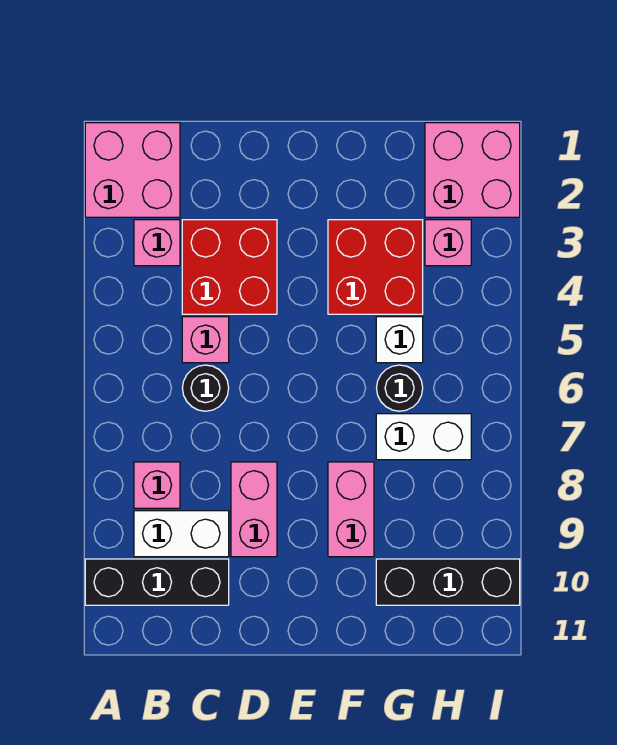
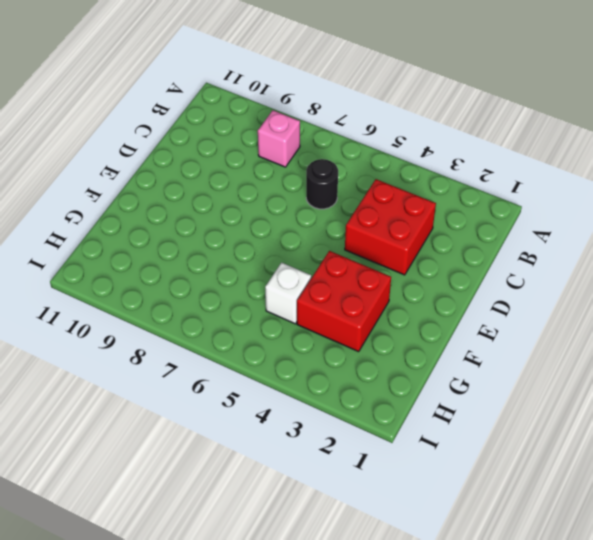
none -> pink brick A1:B2 level 1
none -> black brick A10:C10 level 1
none -> pink brick B3 level 1

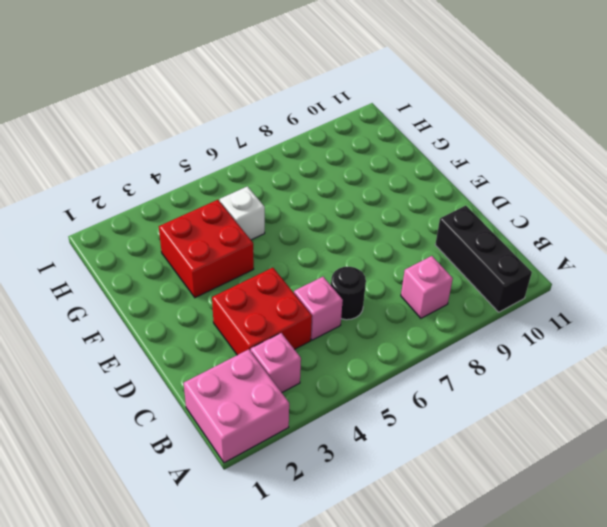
none -> white brick B9:C9 level 1
none -> pink brick D8:D9 level 1
none -> pink brick F8:F9 level 1

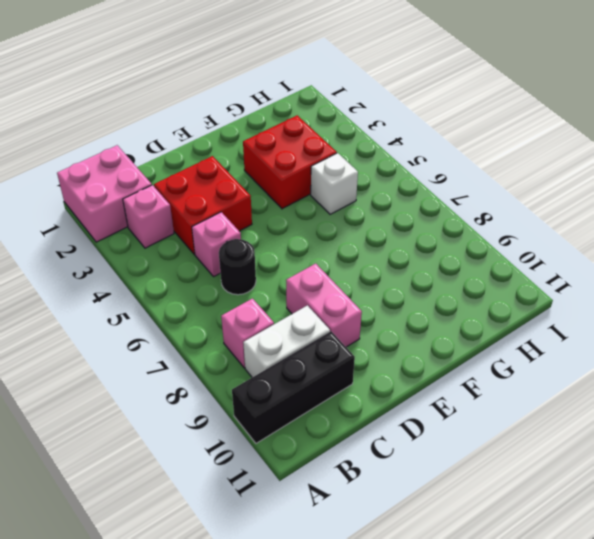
none -> pink brick F8:F9 level 1
none -> black round brick G6 level 1
none -> white brick G7:H7 level 1

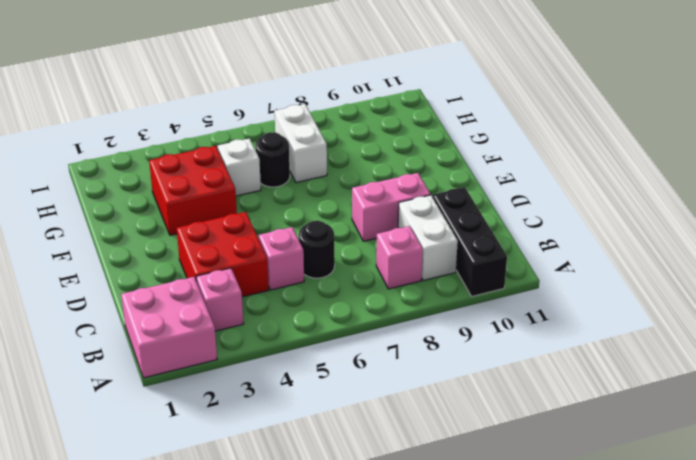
none -> pink brick F8:F9 level 1
none -> black brick G10:I10 level 1
none -> pink brick H1:I2 level 1

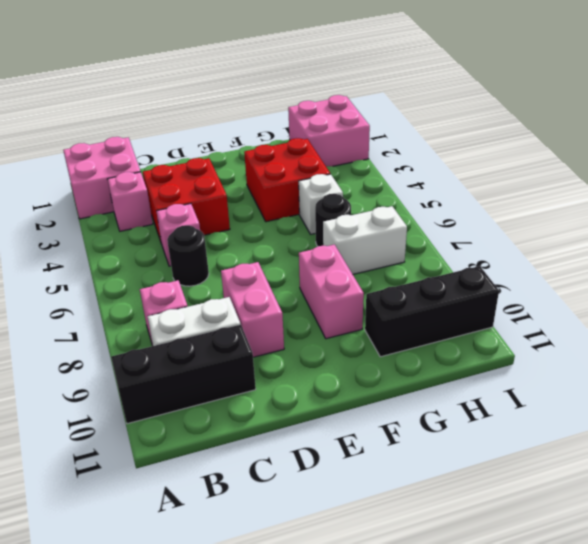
none -> pink brick H3 level 1

